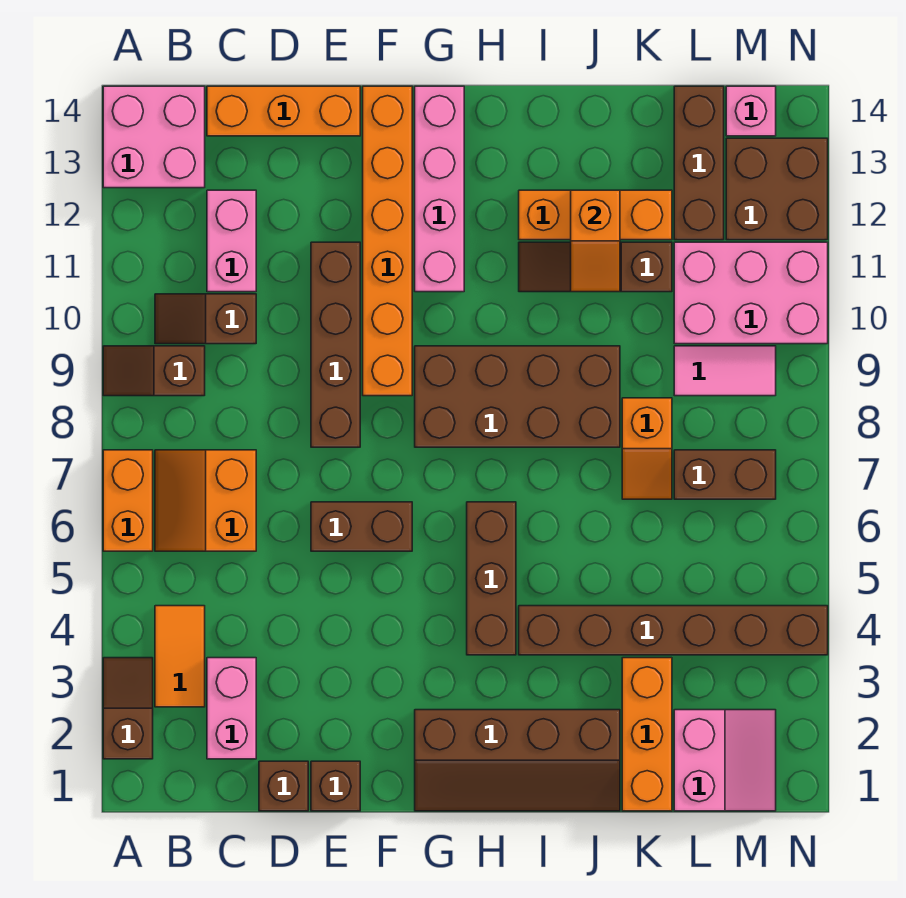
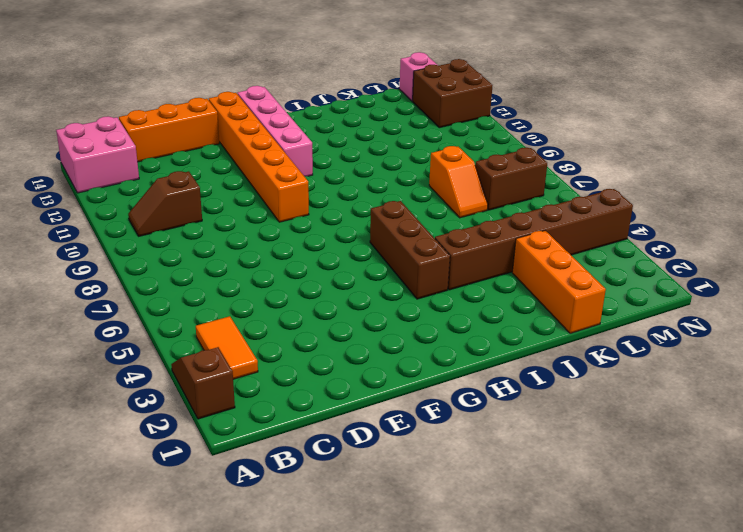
none -> orange brick A6:A7 level 1
none -> brown slope A9:B9 level 1 top B
none -> orange slope B6:C7 level 1 top C
none -> pink brick C2:C3 level 1

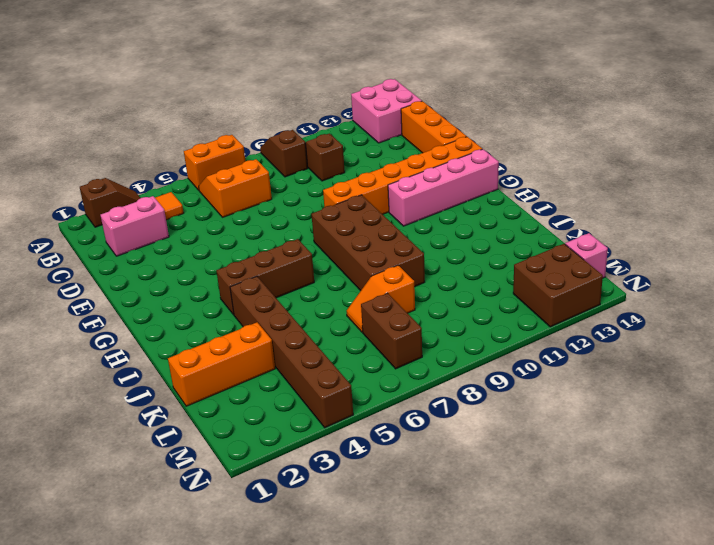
none -> pink brick C11:C12 level 1
none -> brown brick D1 level 1
none -> brown brick E1 level 1
none -> brown brick E6:F6 level 1

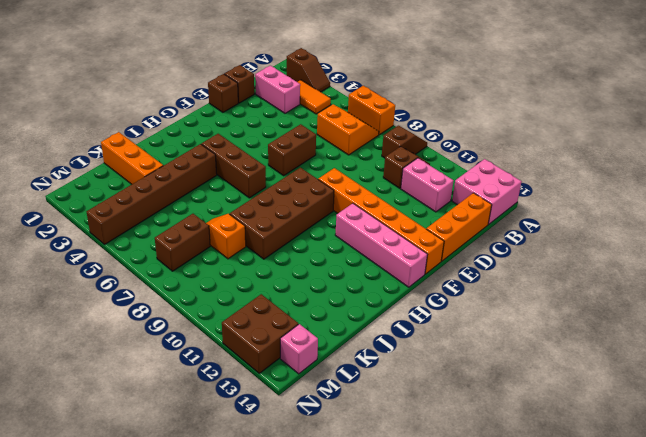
none -> brown brick E8:E11 level 1
none -> brown slope G1:J2 level 1 top 2
none -> brown slope I11:K11 level 1 top K
none -> orange brick I12:K12 level 1

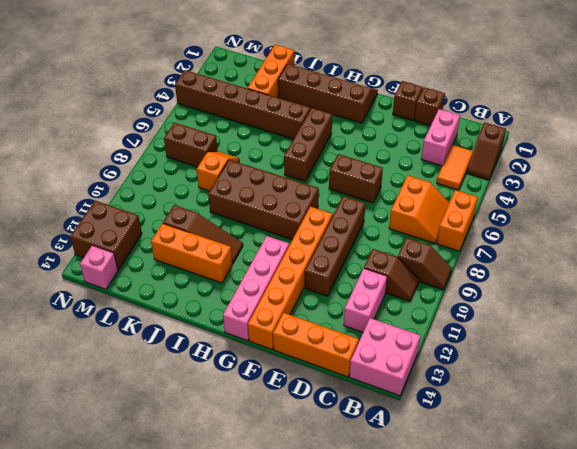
none -> pink slope L1:M2 level 1 top L
none -> pink tile L9:M9 level 1
none -> pink brick L10:N11 level 1
none -> brown brick L12:L14 level 1

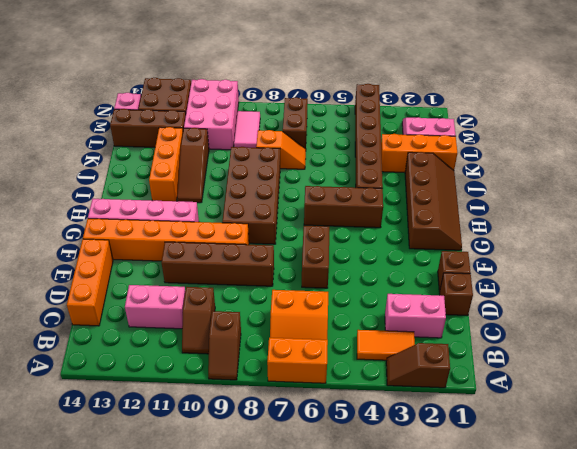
none -> pink brick A13:B14 level 1
none -> orange slope J11:J12 level 2 top 12

